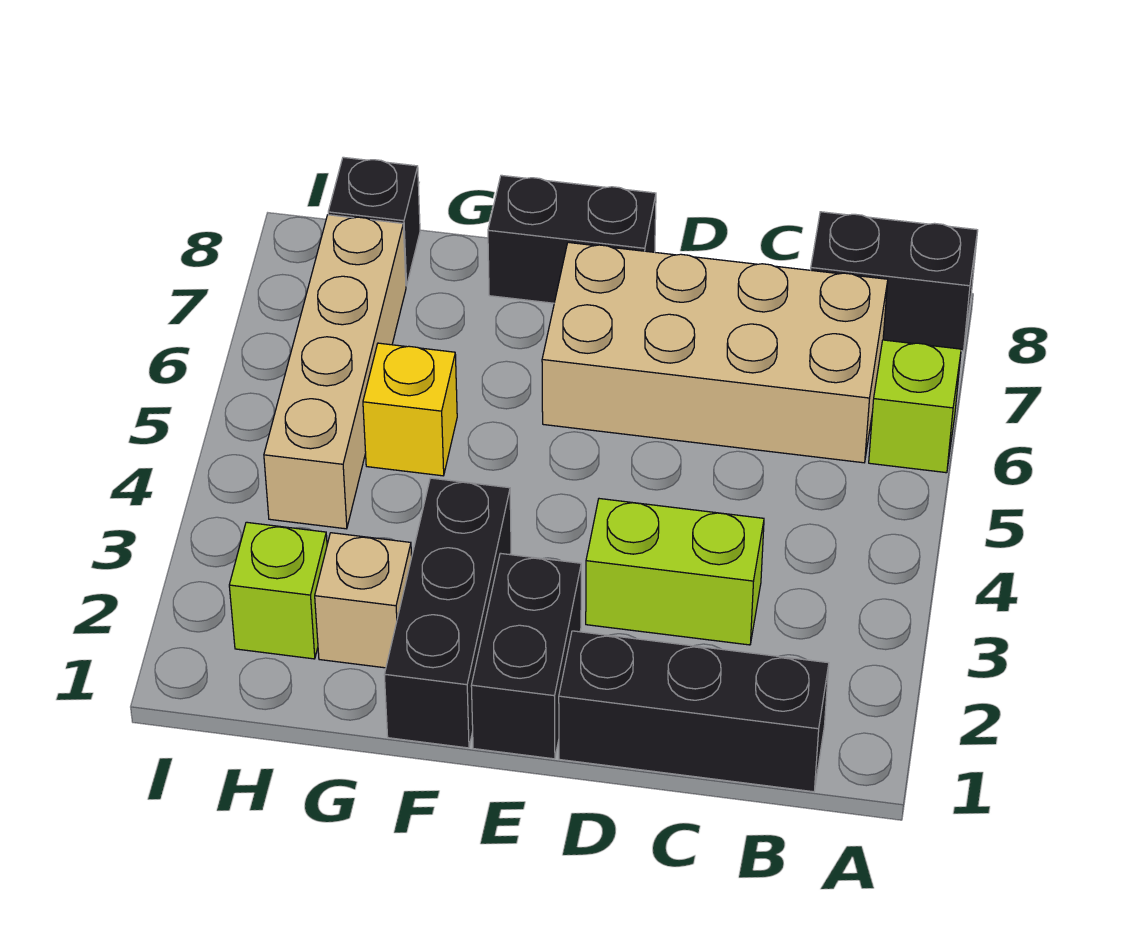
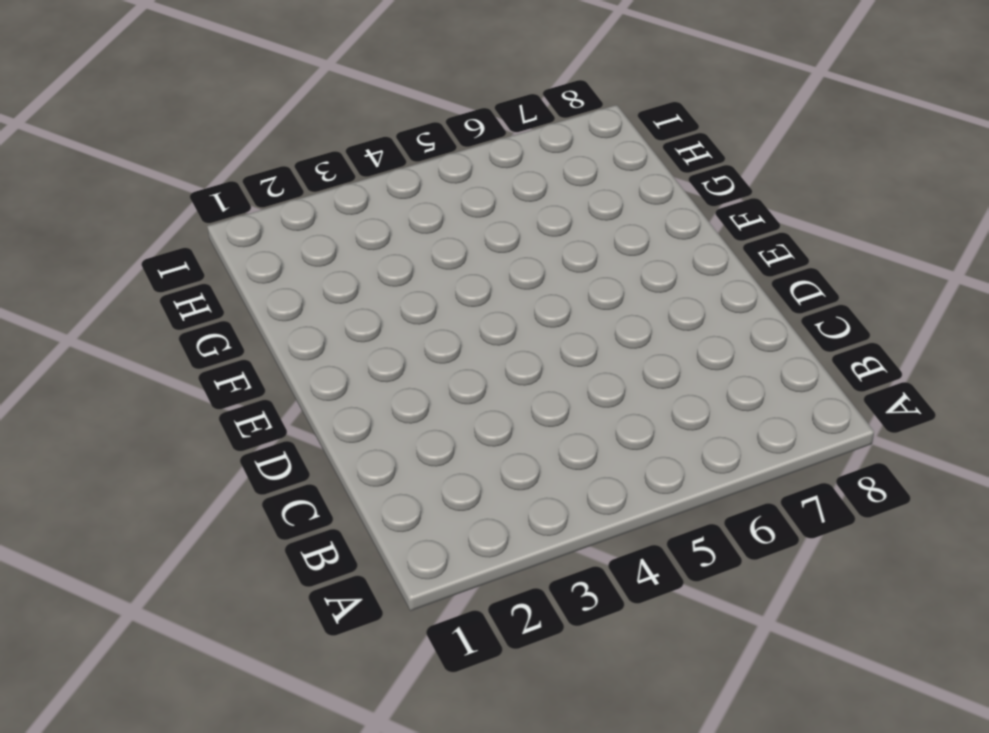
none -> lime brick A6 level 1
none -> black brick A8:B8 level 1
none -> black brick B1:D1 level 1

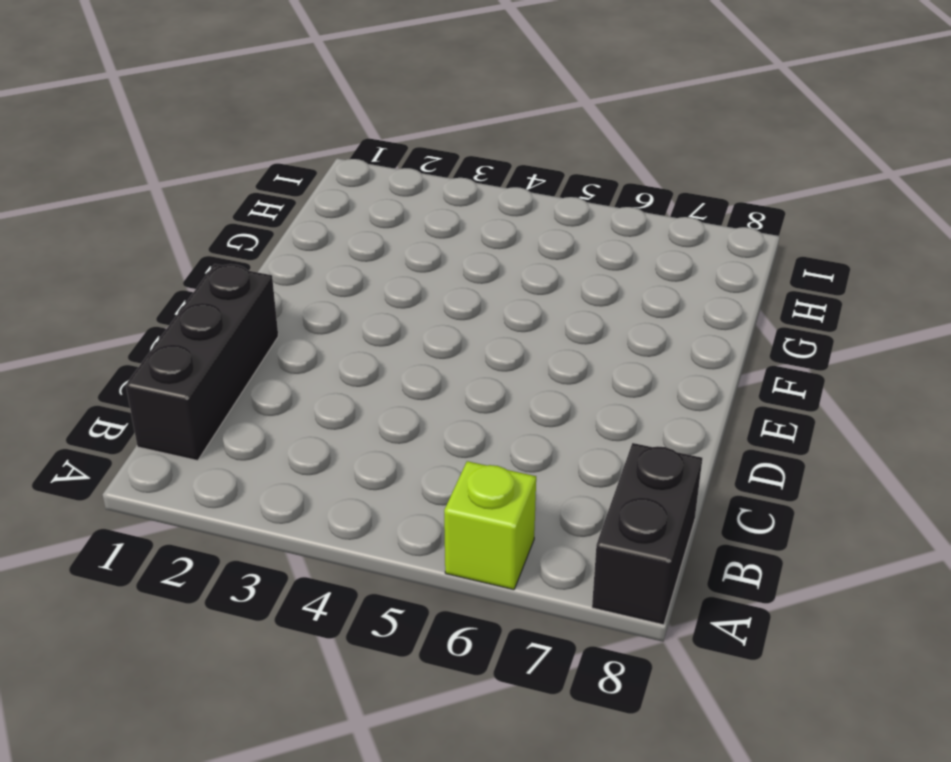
none -> tan brick B6:E7 level 1
none -> lime brick C3:D3 level 1
none -> black brick E1:E2 level 1

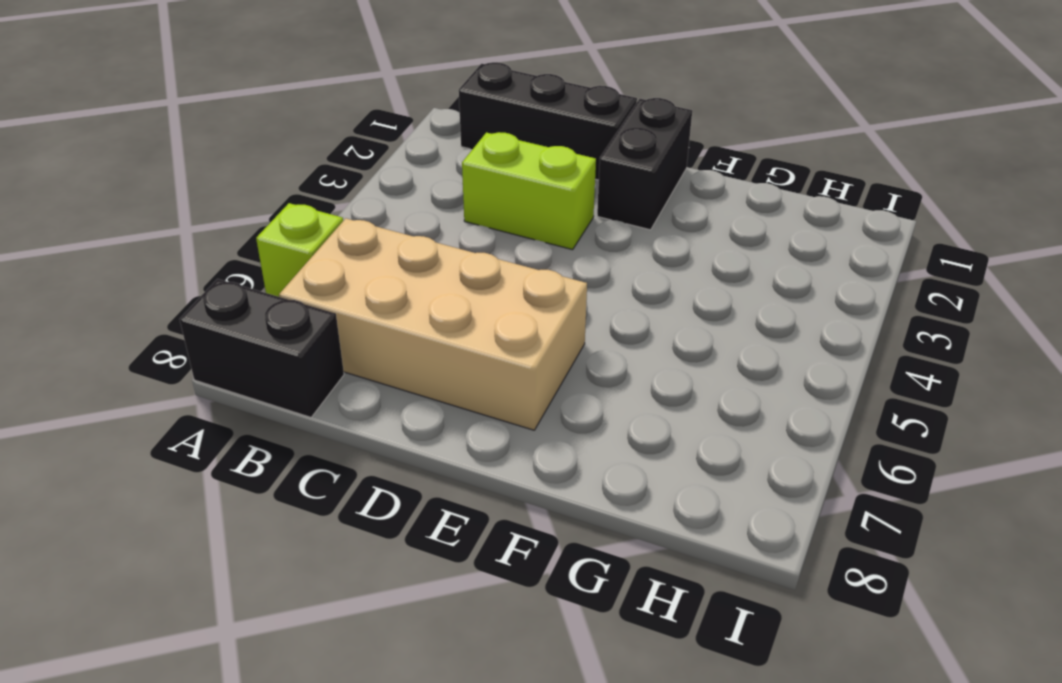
none -> black brick E8:F8 level 1
none -> black brick F1:F3 level 1
none -> tan brick G2 level 1

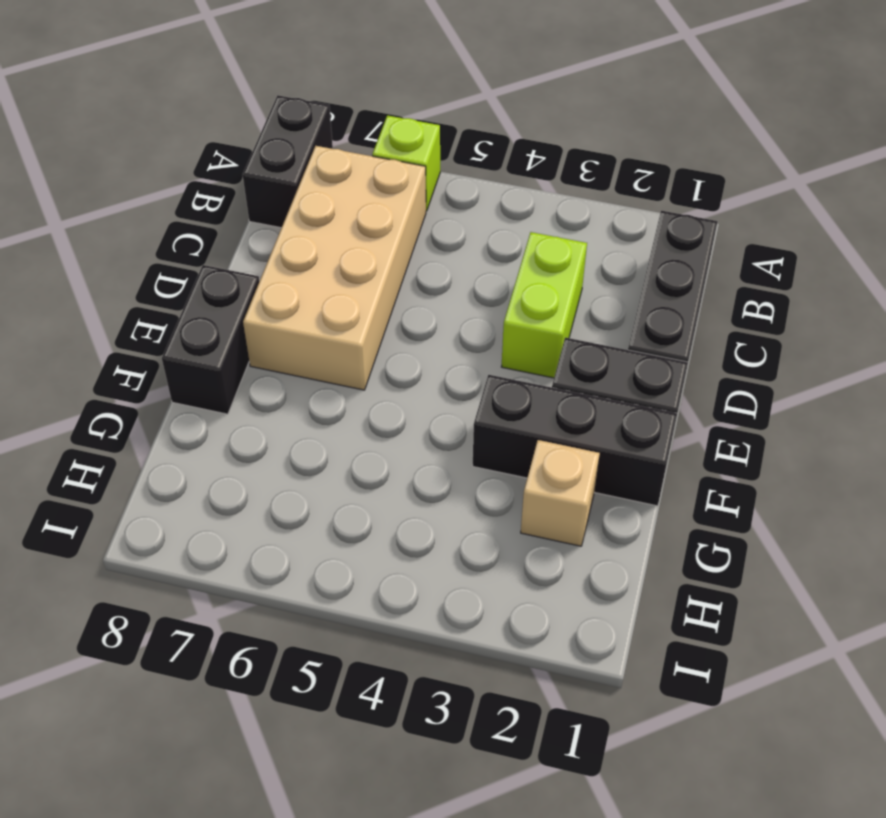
none -> yellow brick G5 level 1
none -> lime brick H2 level 1
none -> tan brick H4:H7 level 1

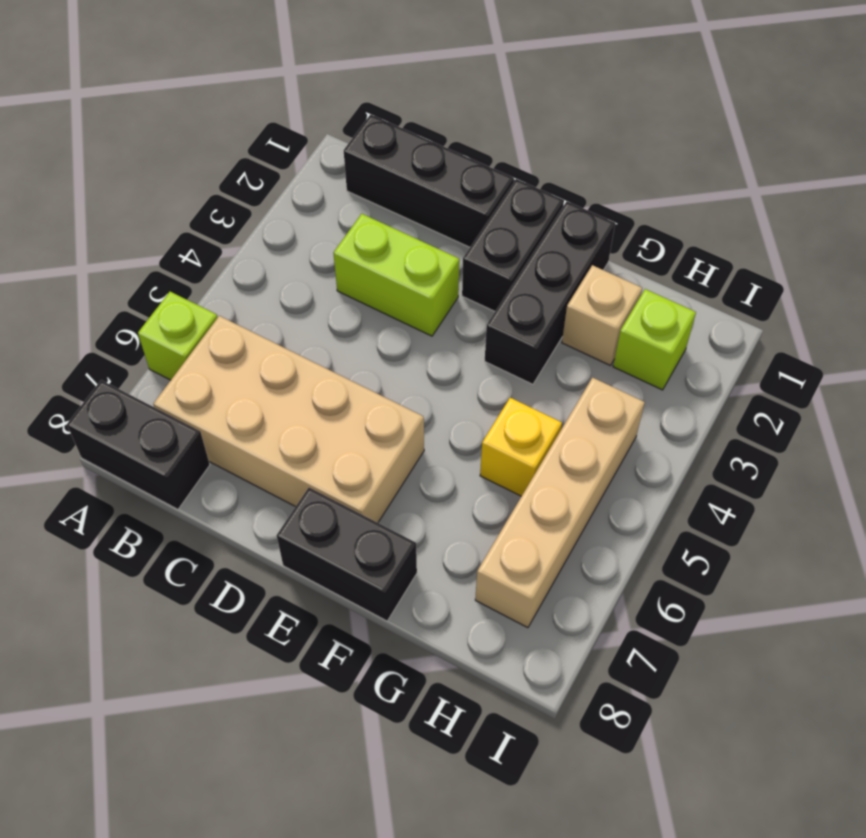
none -> black brick H8 level 1

